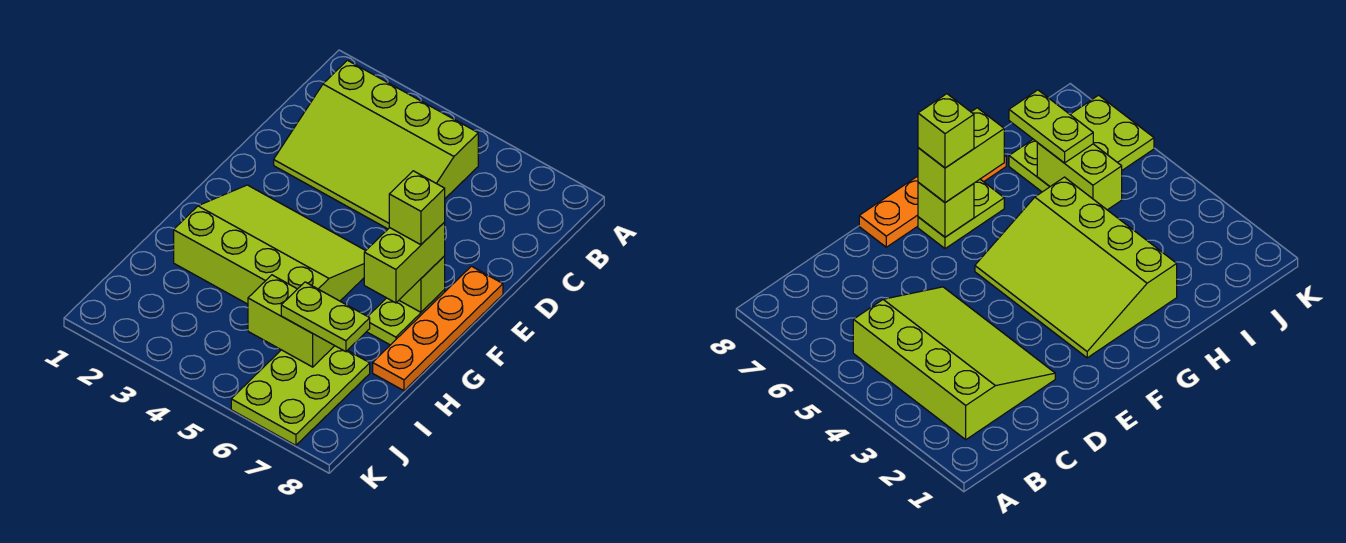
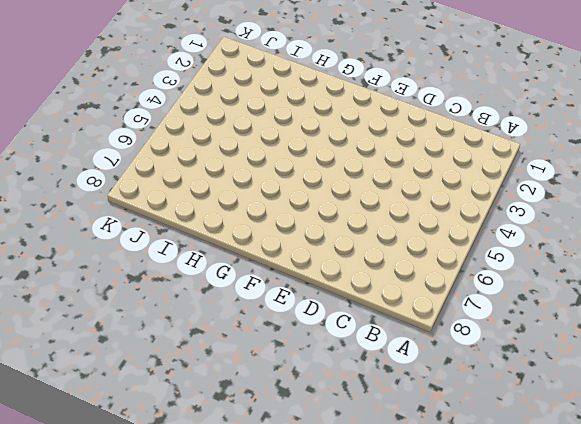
none -> lime slope B2:D5 level 1 top B
none -> orange plate E8:H8 level 1

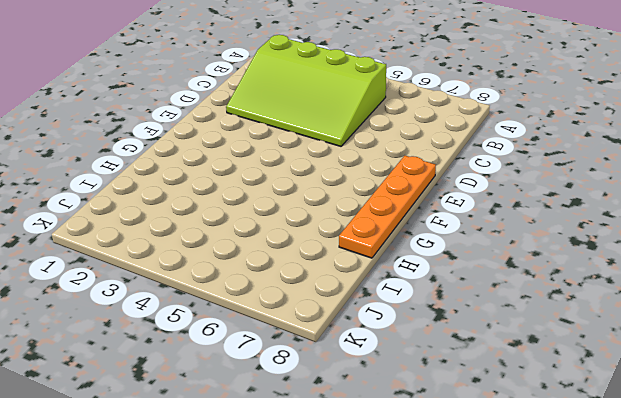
none -> lime slope F2:H5 level 1 top H
none -> lime plate F7:G7 level 1

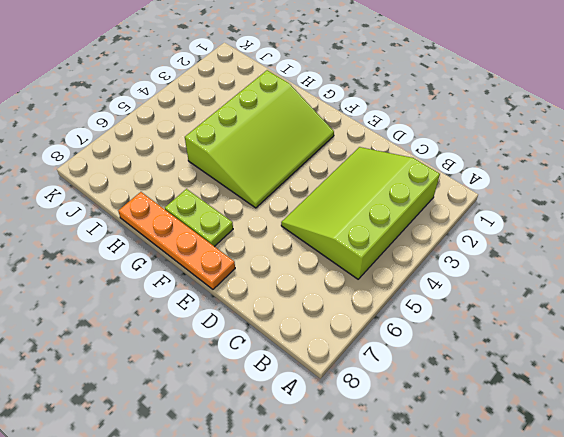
none -> lime plate I6:K7 level 1
none -> lime brick F7 level 2

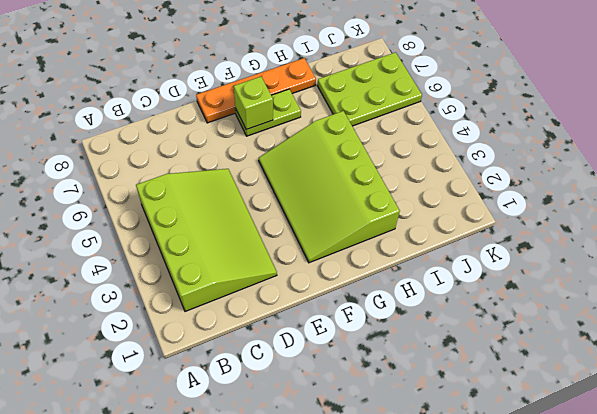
none -> lime brick I5:I6 level 2
none -> lime brick F7:G7 level 3

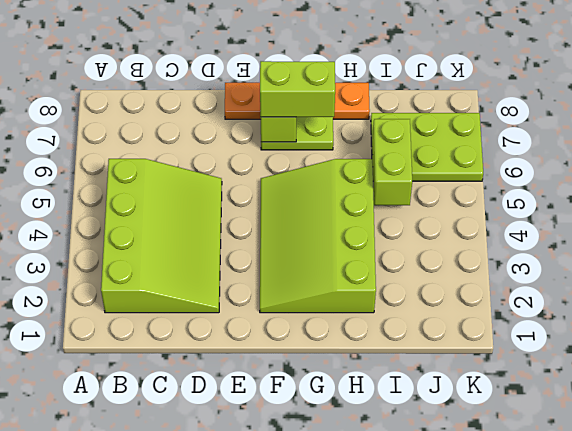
none -> lime plate I6:I7 level 3
none -> lime brick F7 level 4

